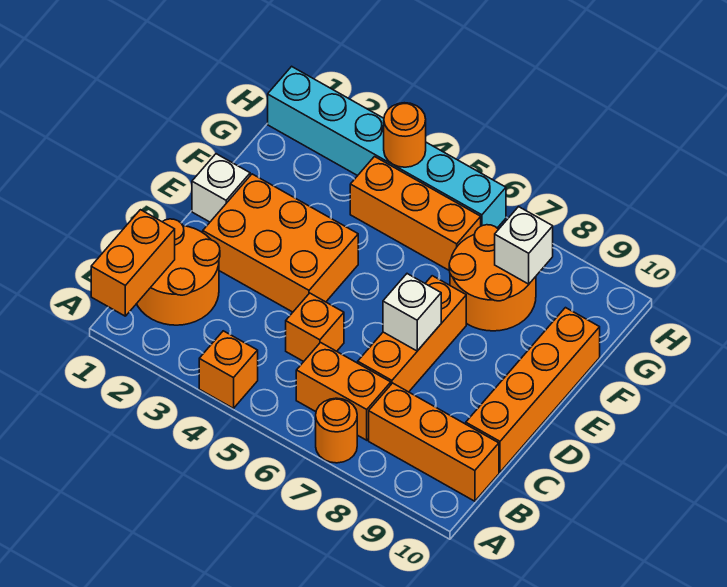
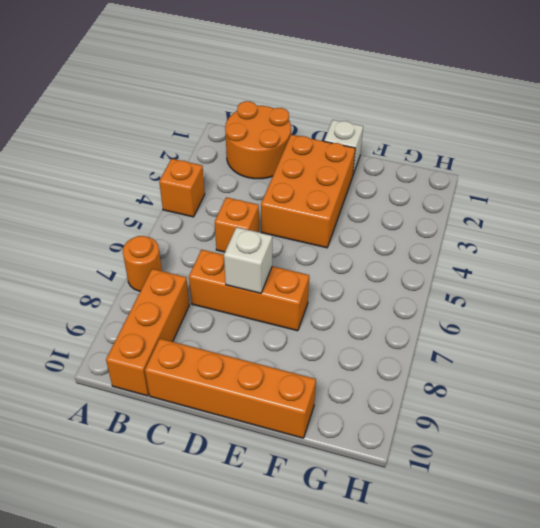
none -> orange brick B6:B7 level 1
none -> orange round brick F7:G8 level 1
none -> orange brick G4:G6 level 1

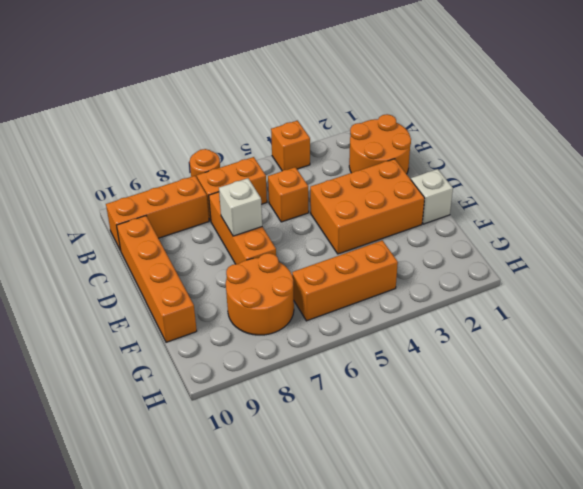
none -> cyan brick H1:H6 level 1
none -> orange brick A1:B1 level 2
none -> white brick G8 level 2

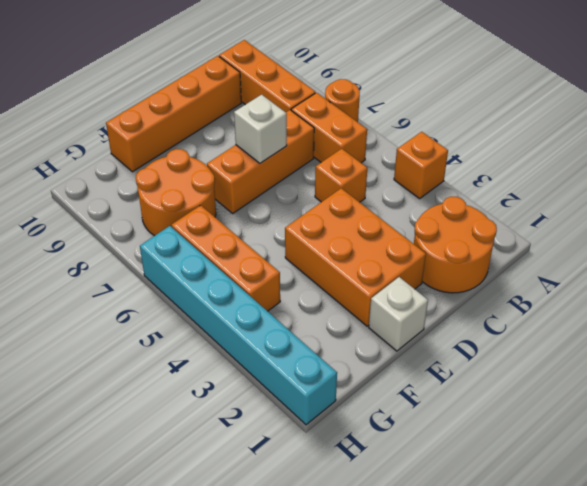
none -> orange brick A1:B1 level 2
none -> white brick G8 level 2
none -> orange round brick H4 level 2

